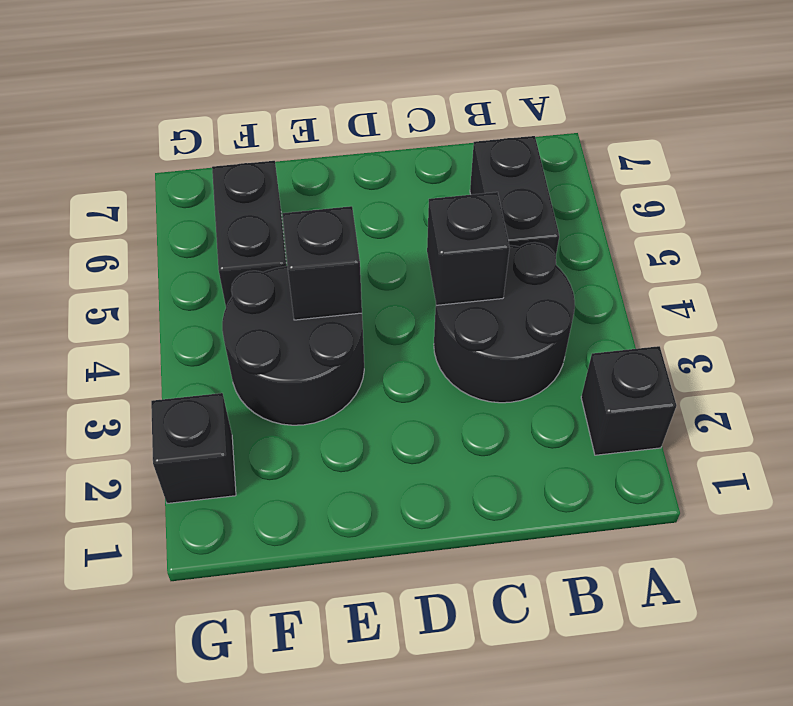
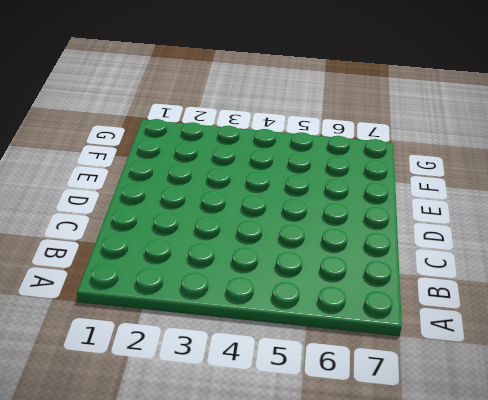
none -> black brick A2 level 1
none -> black round brick B3:C4 level 1

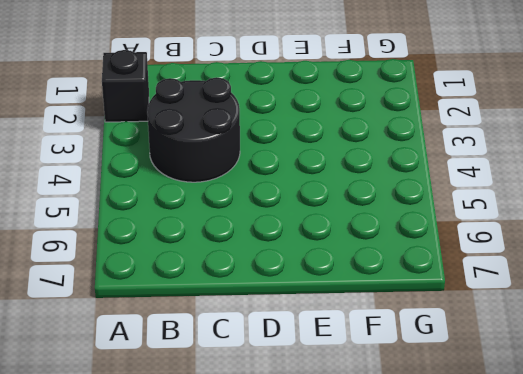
none -> black brick B5:B6 level 1
none -> black round brick E3:F4 level 1

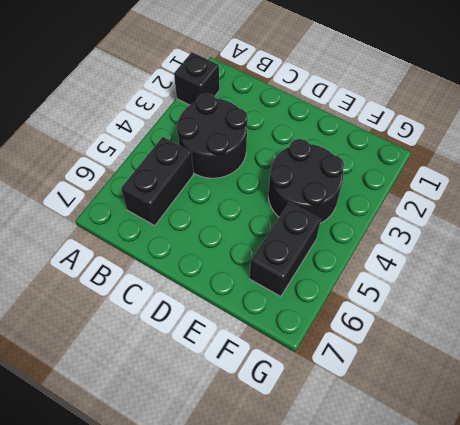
none -> black brick G2 level 1
none -> black brick C4 level 2

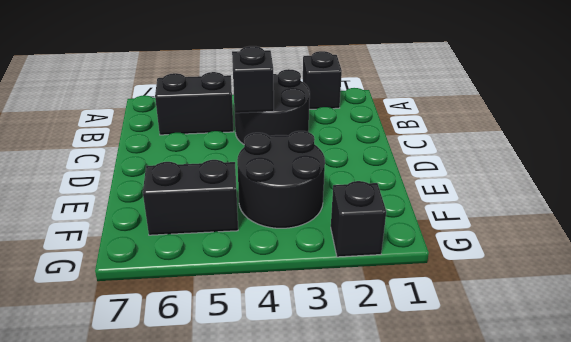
none -> black brick E4 level 2

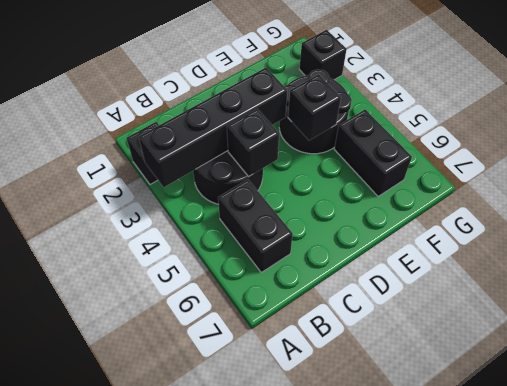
black brick A3:D3 level 2 -> none

